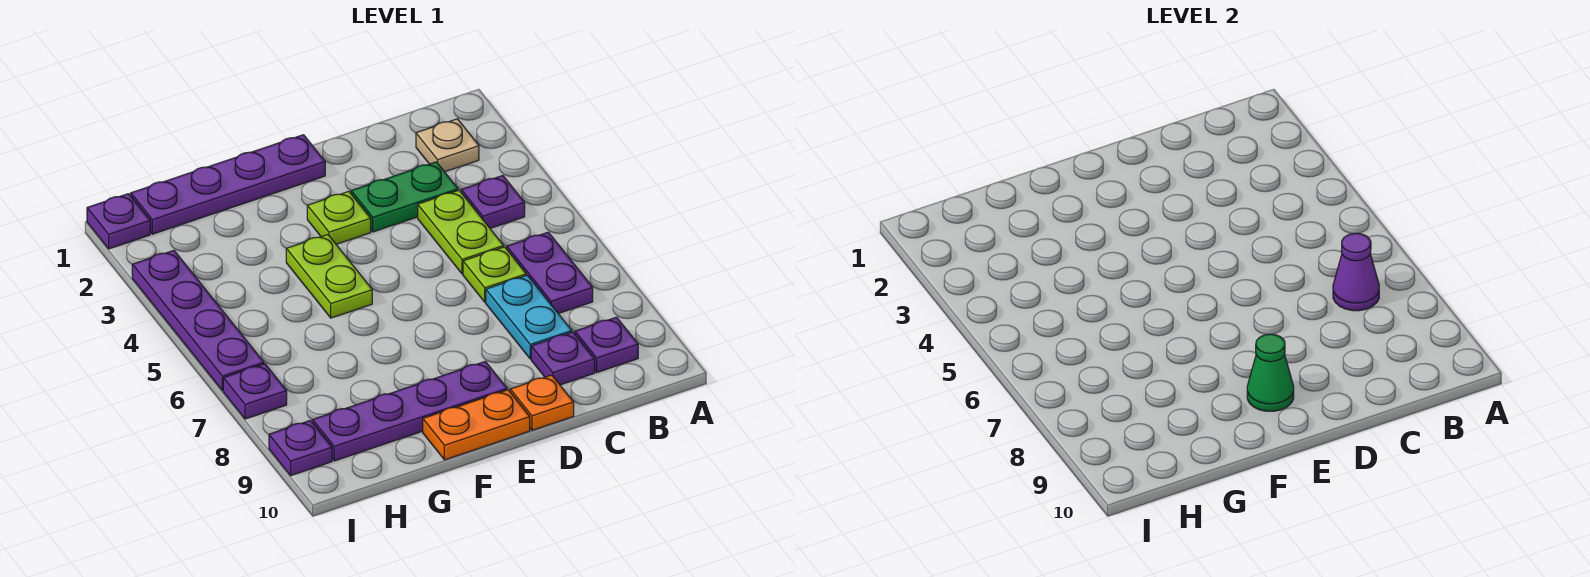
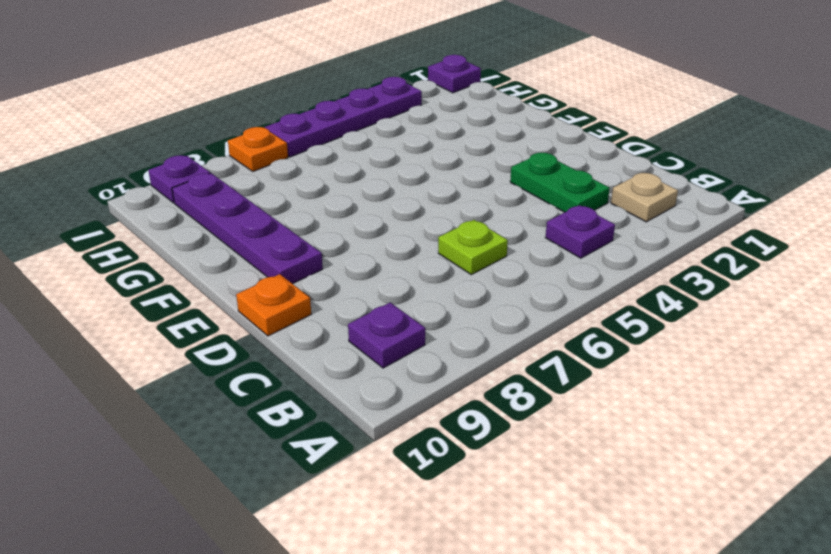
orange plate I7 level 1 -> purple plate I7 level 1
none -> purple plate B6:B7 level 1
none -> lime plate C4:C5 level 1
none -> cyan plate C7:C8 level 1

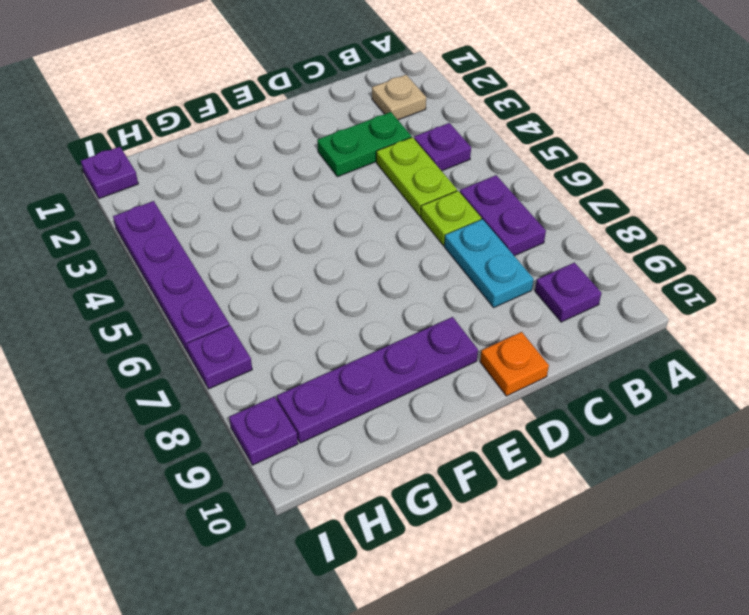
none -> purple plate C9 level 1
none -> purple plate E1:H1 level 1
none -> lime plate E3 level 1

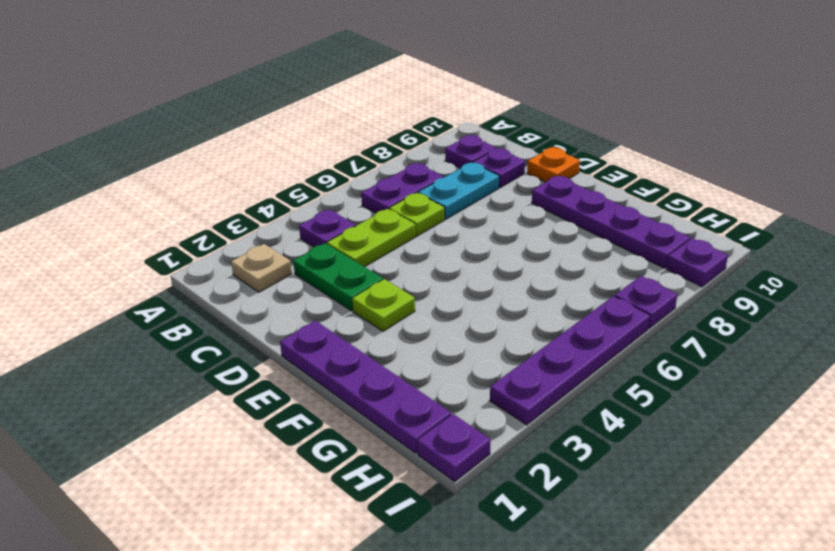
none -> orange plate E10:F10 level 1
none -> lime plate F4:F5 level 1
none -> purple cone B7 level 2

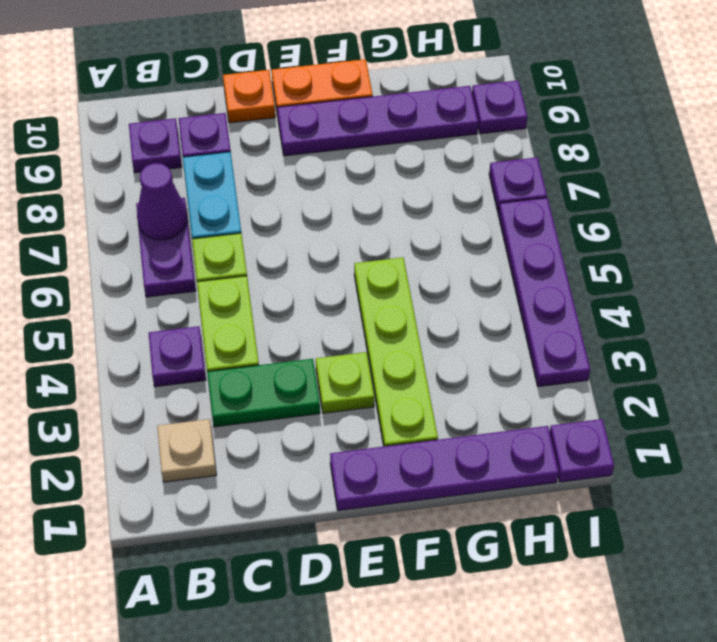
lime plate F2:F5 level 1 -> lime plate F4:F5 level 1
none -> green cone E9 level 2

